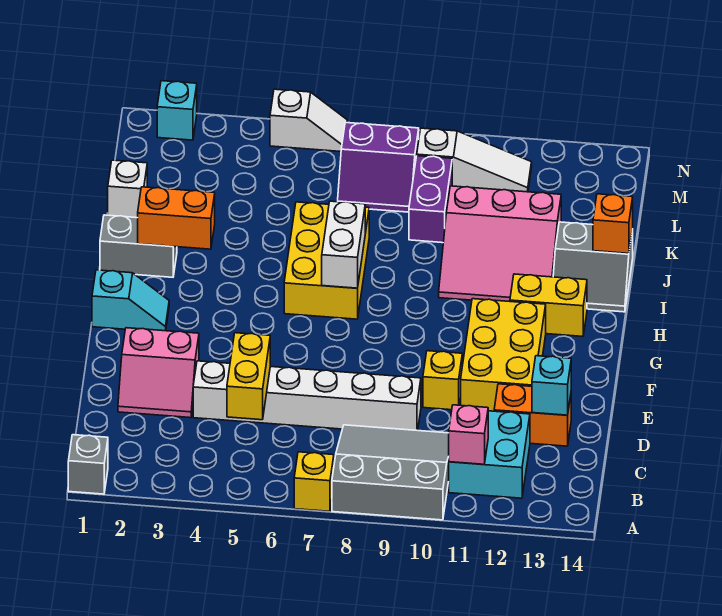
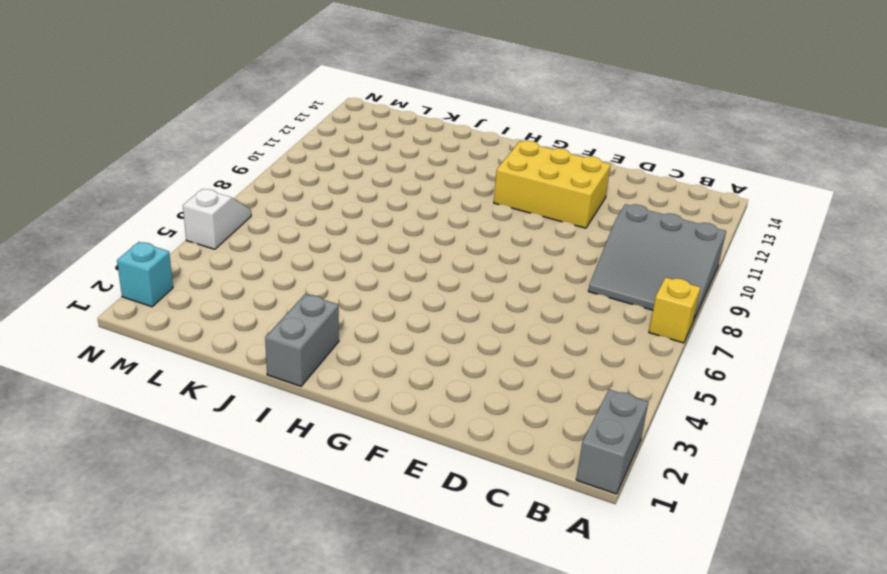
grey brick A1:A2 level 1 -> grey brick A1 level 1
grey slope A8:C10 level 1 top 10 -> grey slope A8:C10 level 1 top A
none -> cyan brick B11:C12 level 1
none -> pink slope D2:E3 level 1 top E
none -> white brick D4:D9 level 1

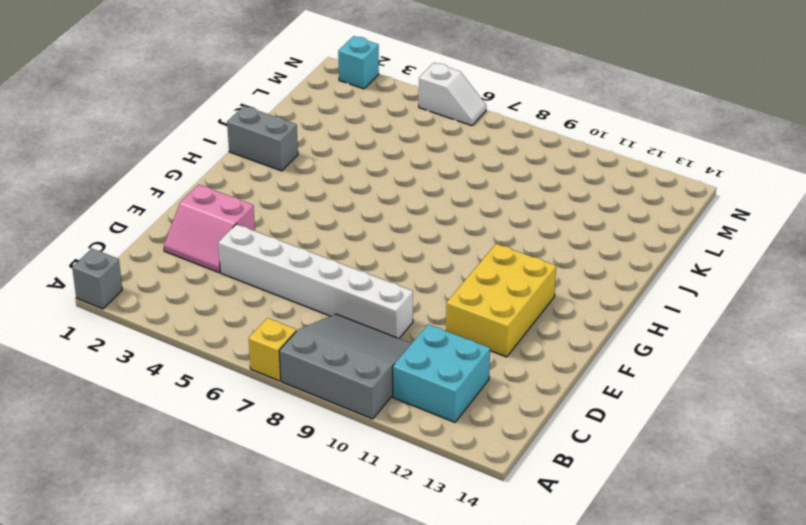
none -> orange brick D12:D13 level 1
none -> yellow brick E10 level 1
none -> cyan slope G1:G2 level 1 top 1

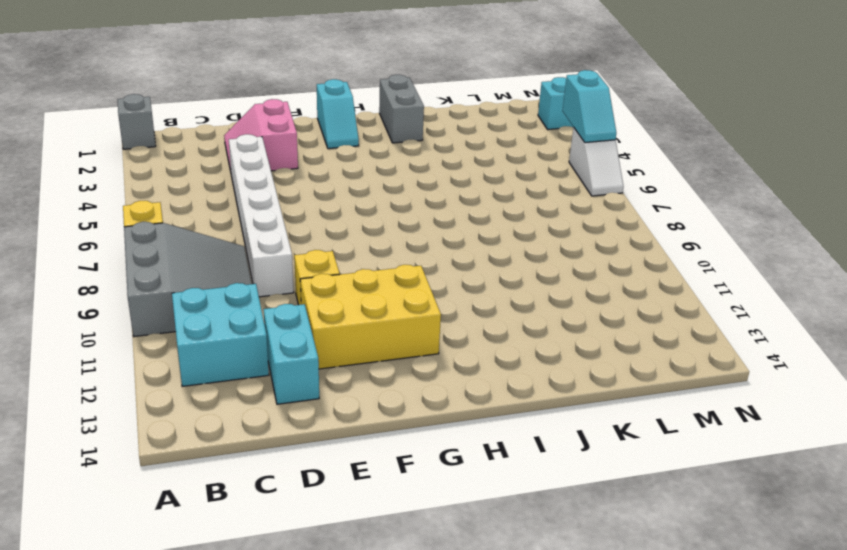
cyan brick D12:D13 level 1 -> orange brick D12:D13 level 1
cyan slope N4:N5 level 2 top 4 -> none
none -> yellow brick H6:J7 level 1
none -> yellow brick H12:H13 level 1
none -> pink slope I10:K12 level 1 top K

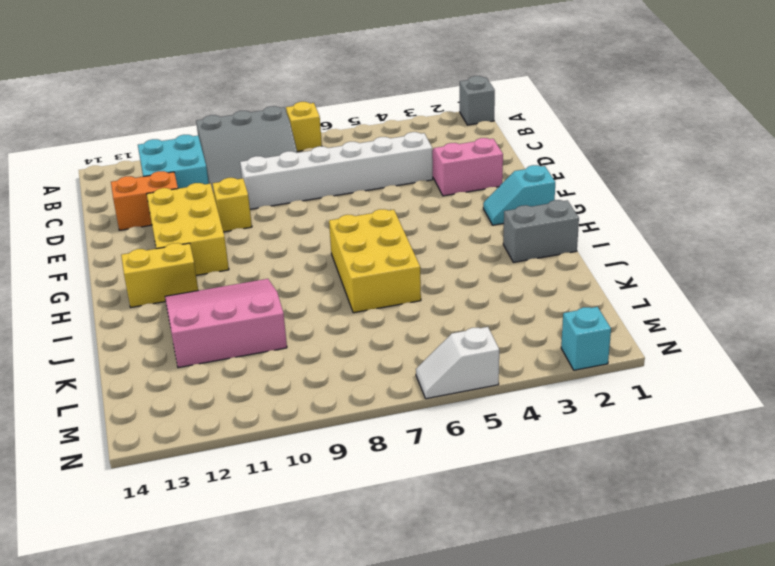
none -> grey slope I13:J14 level 1 top J
none -> white brick K1 level 1
none -> purple brick K9:L9 level 1

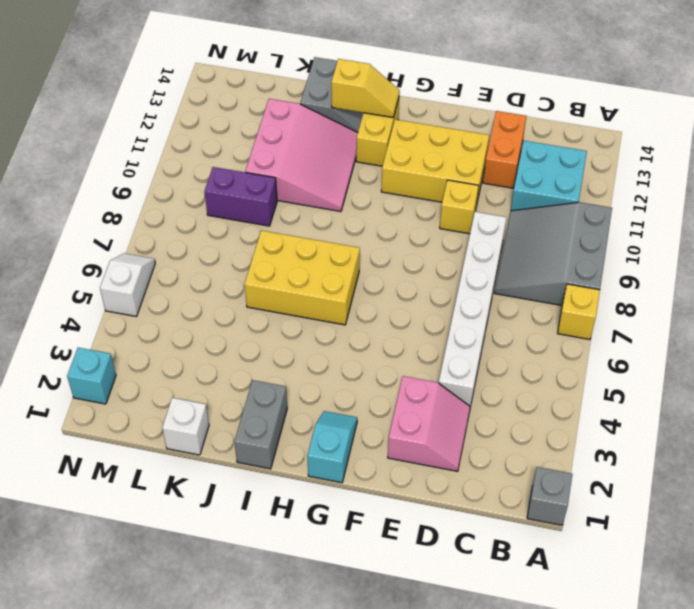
yellow slope H13:I13 level 2 top I -> none
none -> purple slope L7:M8 level 1 top M
none -> white slope M9:M11 level 1 top 9
none -> pink brick B11 level 2

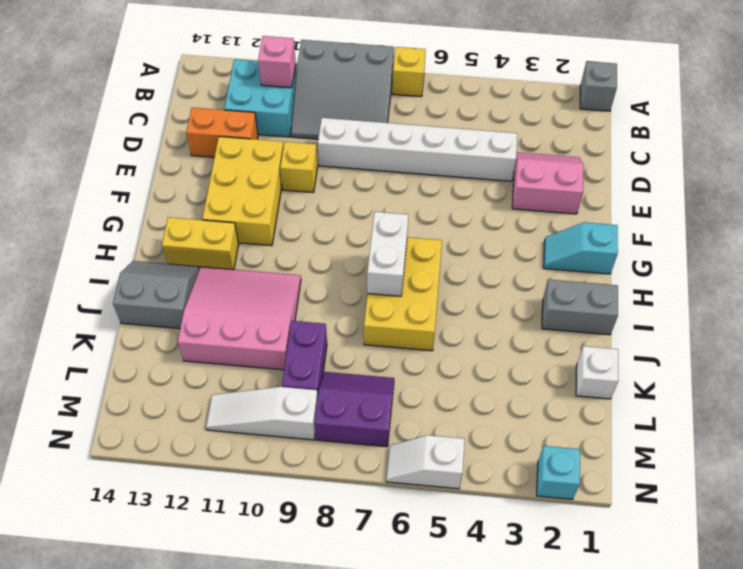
none -> yellow brick C5:D5 level 2
none -> cyan brick D13 level 2
none -> orange brick I2:I3 level 2

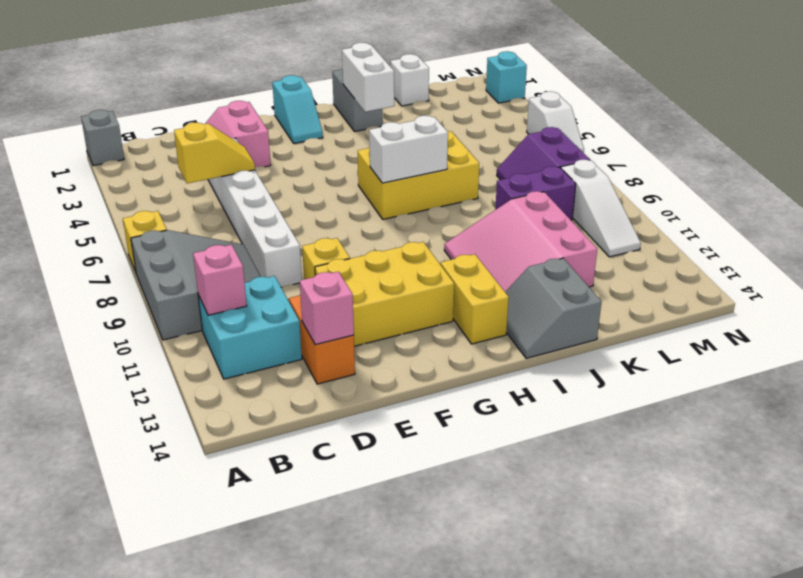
yellow slope C5:D5 level 2 top C -> yellow brick C5:D5 level 2
pink brick D13 level 2 -> cyan brick D13 level 2
white brick I2:I3 level 2 -> orange brick I2:I3 level 2
none -> orange brick J14 level 2

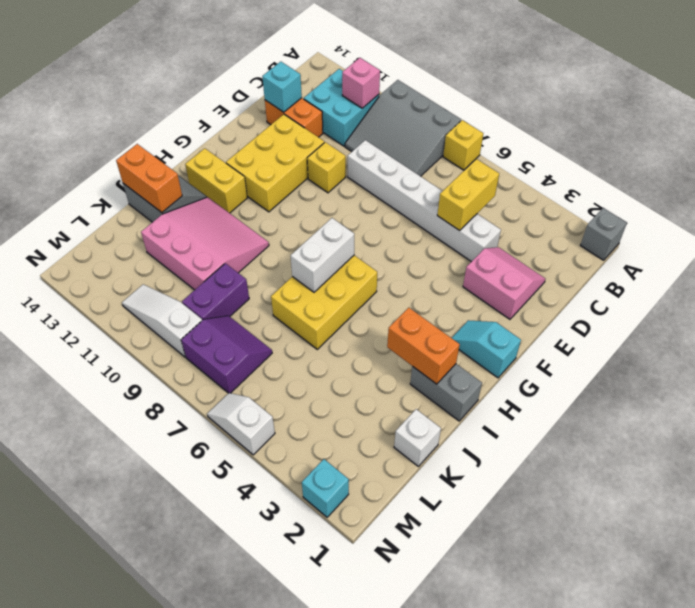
orange brick J13:J14 level 2 -> orange brick J14 level 2

